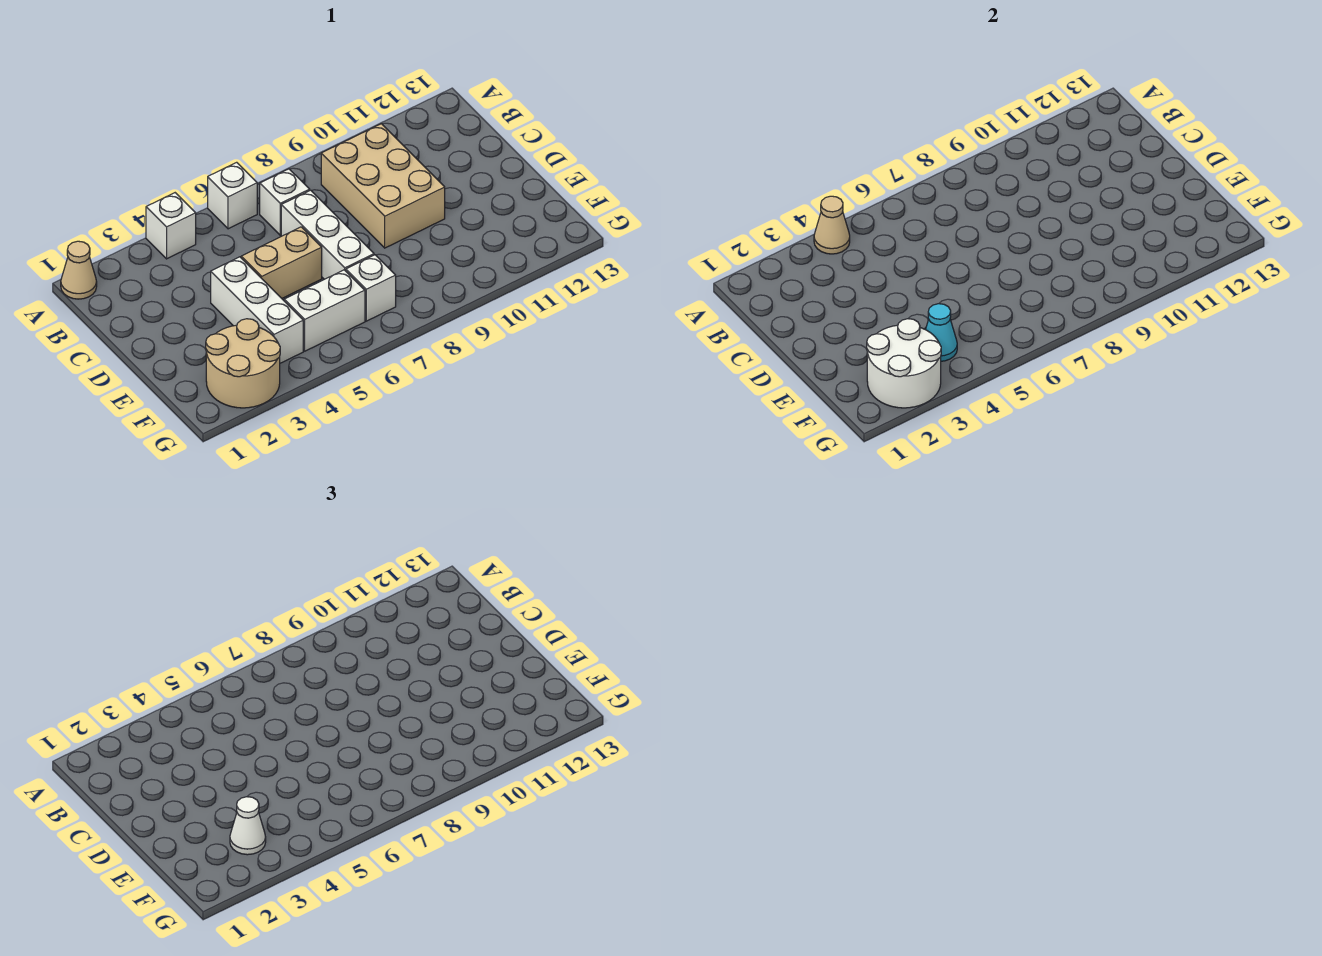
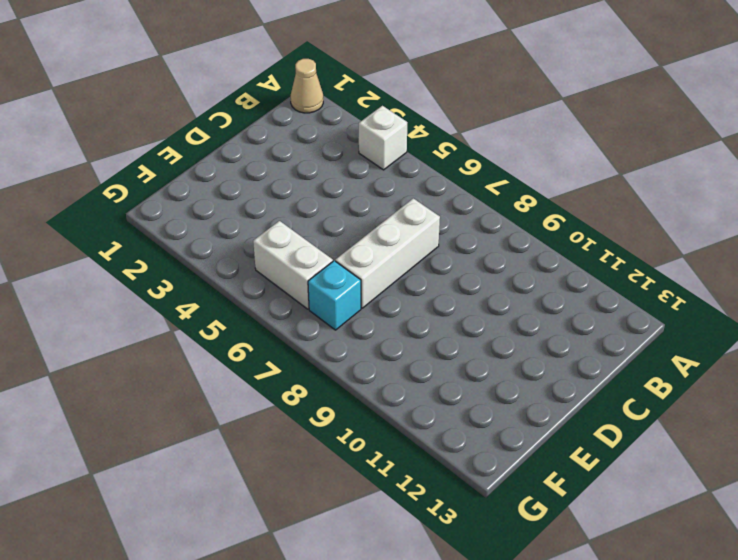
cyan brick F7 level 1 -> white brick F7 level 1
none -> white brick A6 level 1
none -> white brick B7 level 1
none -> tan brick B9:D10 level 1

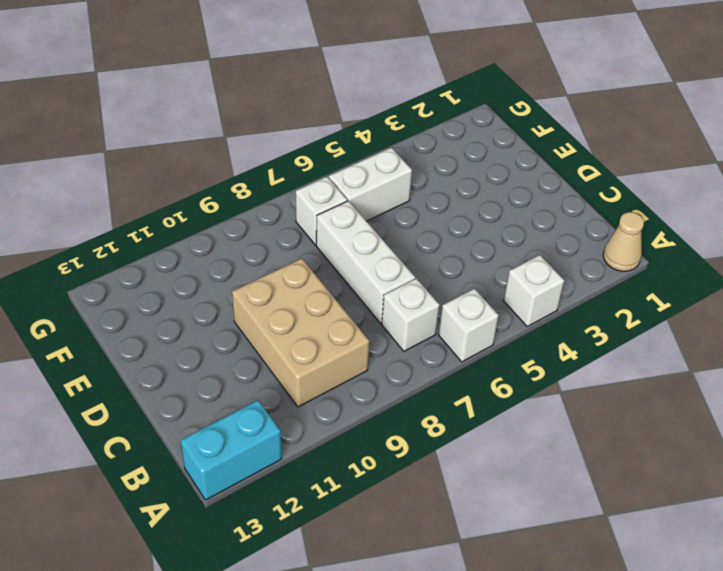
cyan brick A12:A13 level 1 -> none
none -> white brick D4:F4 level 1
none -> tan brick D5:D6 level 1
none -> tan round brick F2:G3 level 1

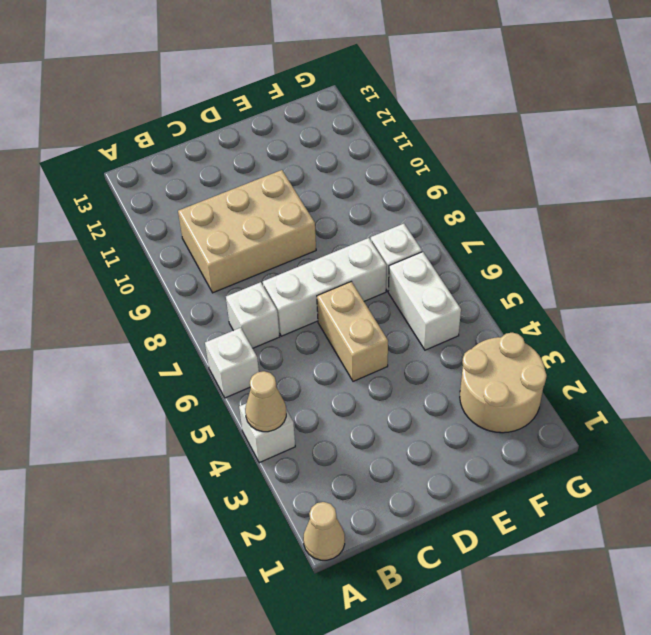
none -> white brick D4:F4 level 1
none -> white round brick F2:G3 level 2
none -> cyan cone F4 level 2

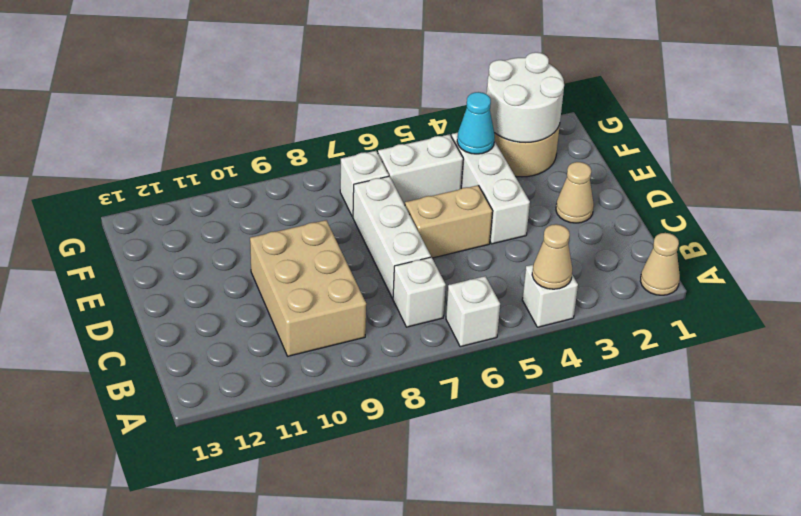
tan cone D2 level 1 -> none
none -> white cone F3 level 3

